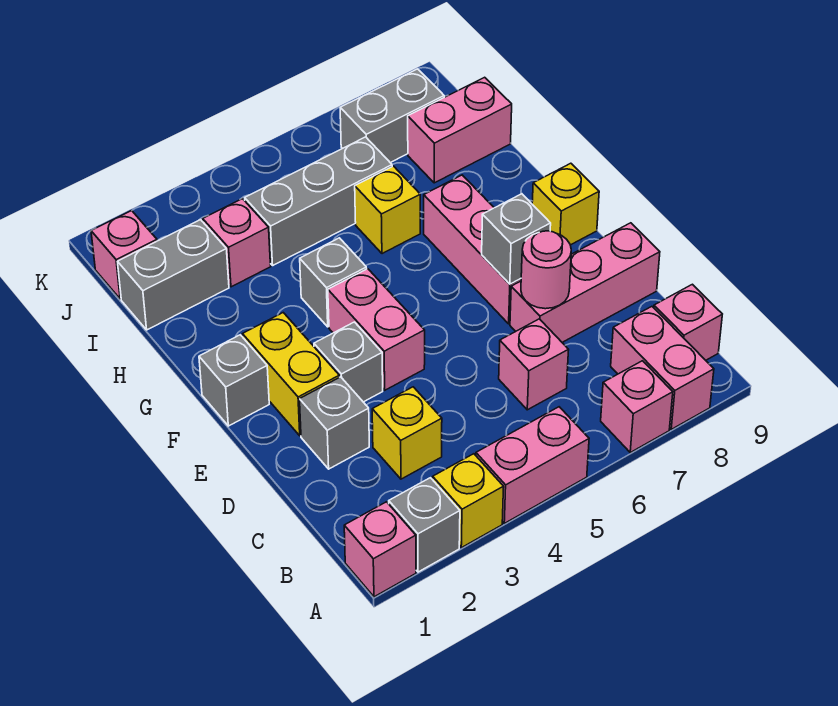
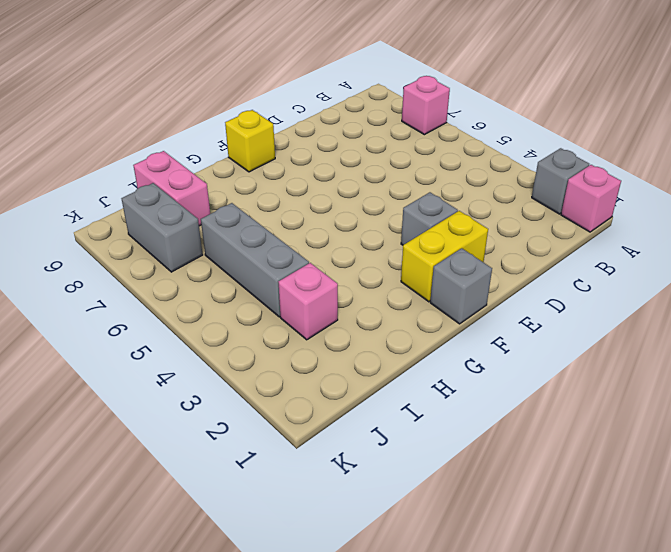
none -> yellow brick A3 level 1
none -> pink brick A4:A5 level 1
none -> pink brick A8:B8 level 1

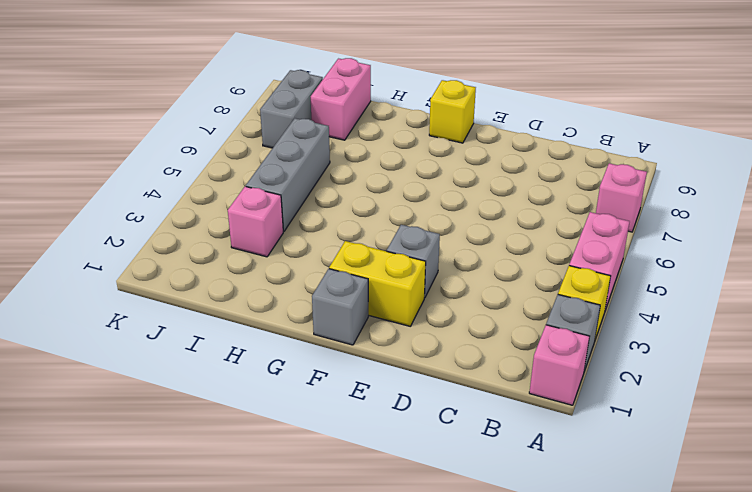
none -> pink brick A8:B8 level 1
none -> pink brick B9 level 1
none -> yellow brick C3 level 1

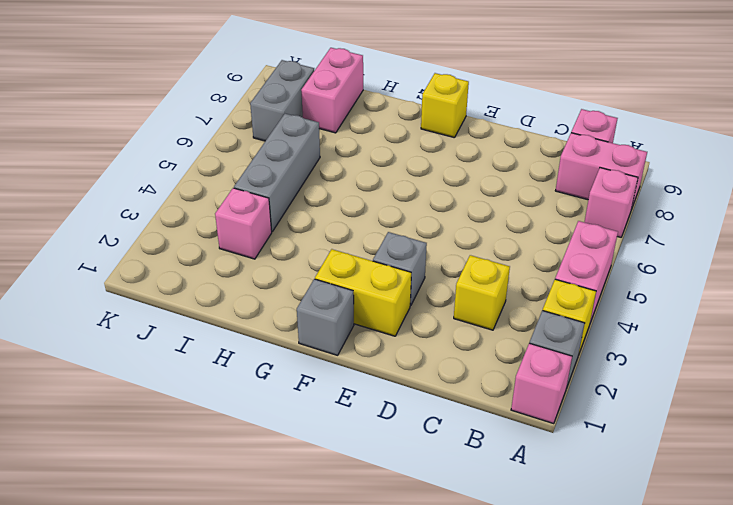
none -> pink brick C6 level 1
none -> grey brick D2 level 1
none -> pink brick D7:D9 level 1

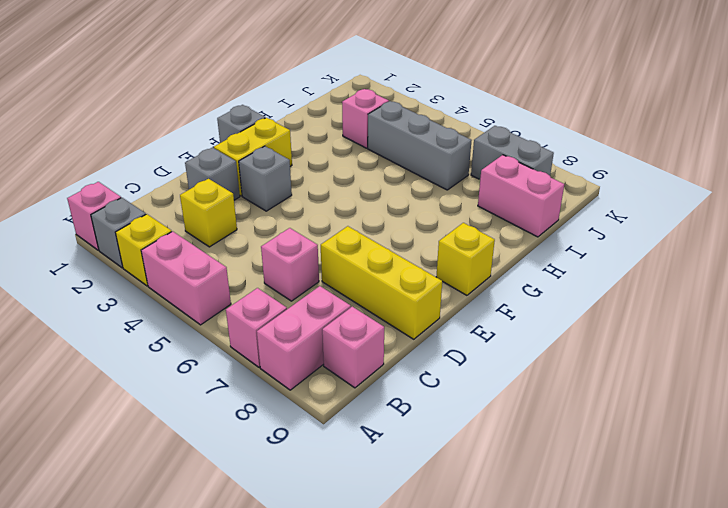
yellow brick D7:D9 level 1 -> pink brick D7:D9 level 1
none -> pink brick E4:F4 level 1
none -> pink brick E7:G7 level 1
none -> grey brick G4 level 1

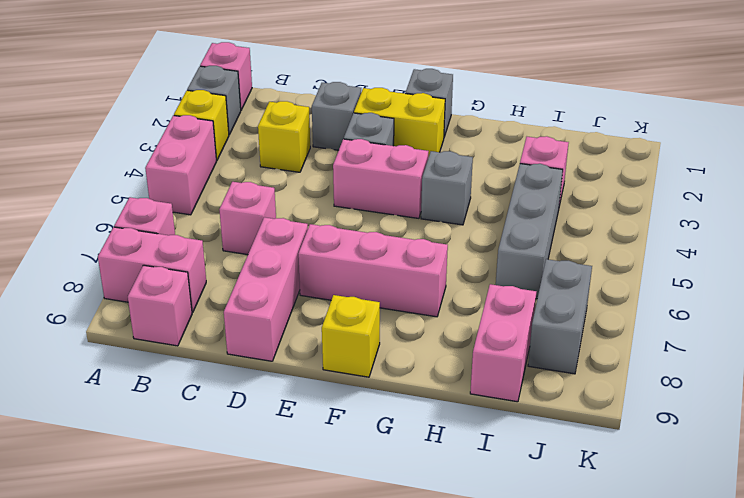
none -> yellow brick H6 level 1
none -> grey brick I1:I2 level 1
none -> pink brick J1 level 1

